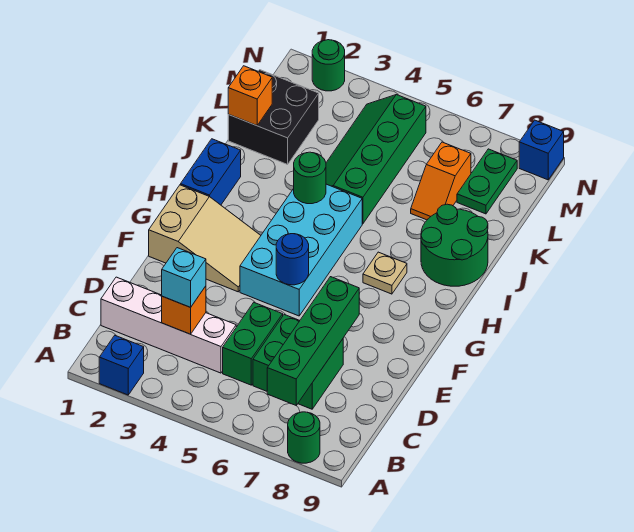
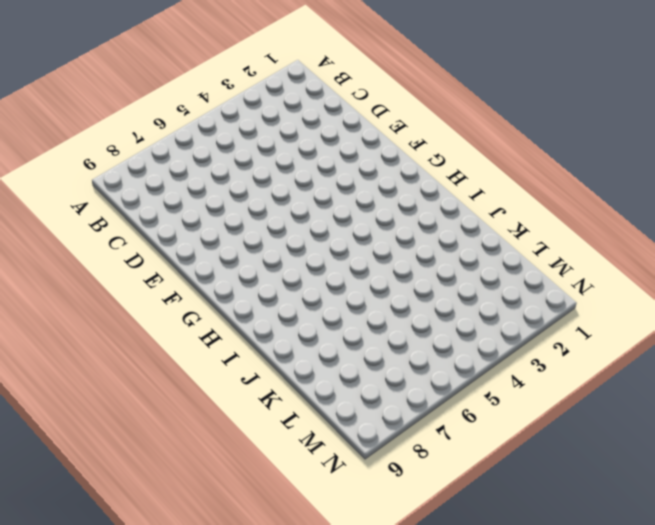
none -> blue brick A2 level 1
none -> green round brick A8 level 1
none -> white brick C1:C4 level 1

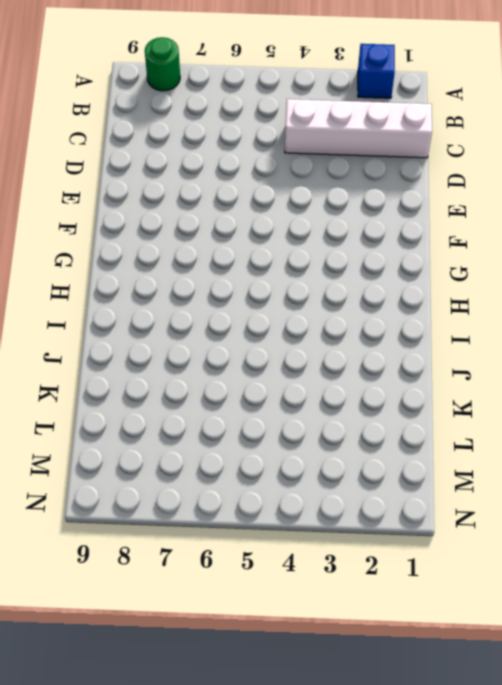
none -> green brick C5:D5 level 1
none -> green brick C6:D7 level 1
none -> tan slope F1:G3 level 1 top 1

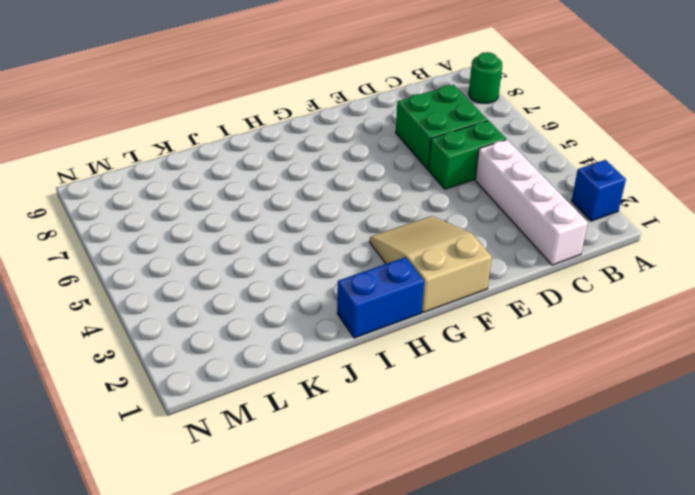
none -> cyan brick F4:I5 level 1
none -> tan plate H7 level 1
none -> green round brick I8:J9 level 1

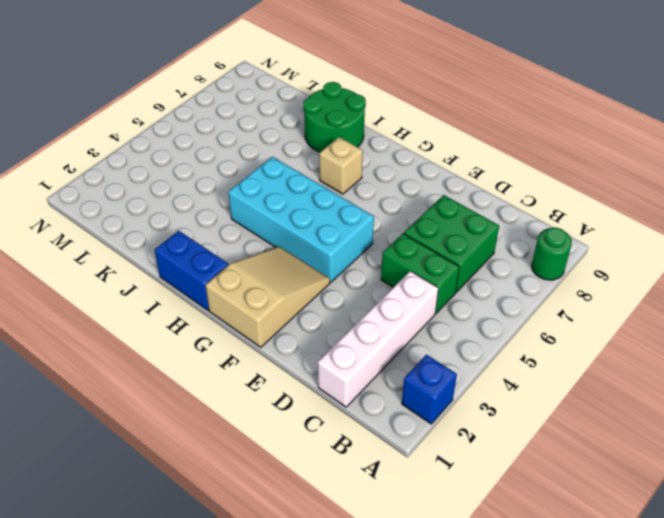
tan brick H7 level 1 -> tan plate H7 level 1
none -> green slope J4:M5 level 1 top 5
none -> black brick K1:L2 level 1
none -> orange slope K7:L7 level 1 top L

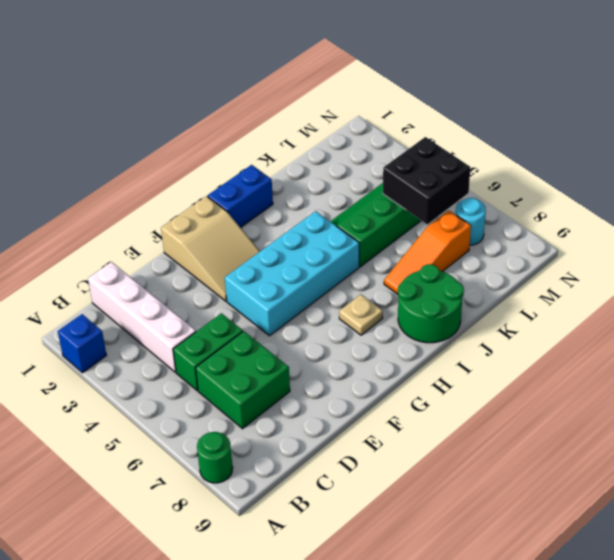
orange slope J7:L7 level 1 top L -> orange slope K7:L7 level 1 top L
black brick L5:M6 level 2 -> black brick K1:L2 level 1
cyan round brick M7 level 1 -> none
none -> green plate L8:M8 level 1
none -> green round brick N2 level 1
none -> blue brick N9 level 1

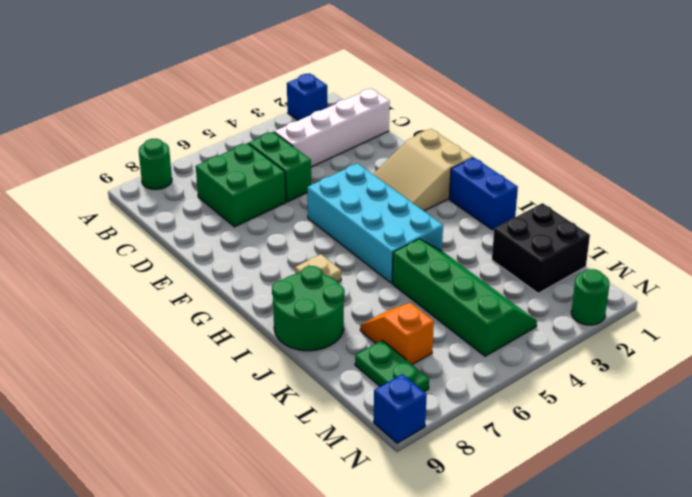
none -> green brick B7:E7 level 2
none -> orange brick C3 level 2
none -> blue round brick F5 level 2

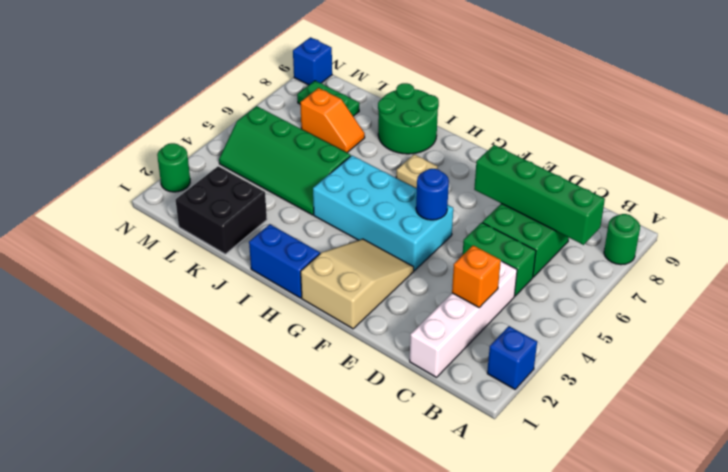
none -> green round brick I4 level 2
none -> orange brick K1 level 2
none -> cyan brick C3 level 3

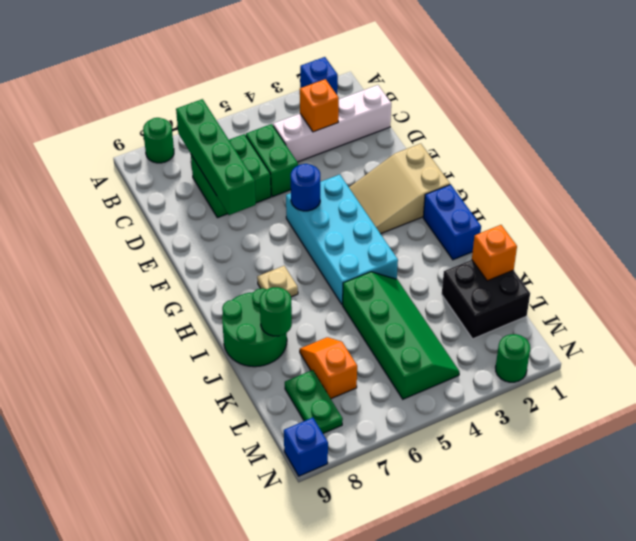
green round brick J8 level 2 -> green round brick I4 level 2
none -> cyan brick C3 level 3

